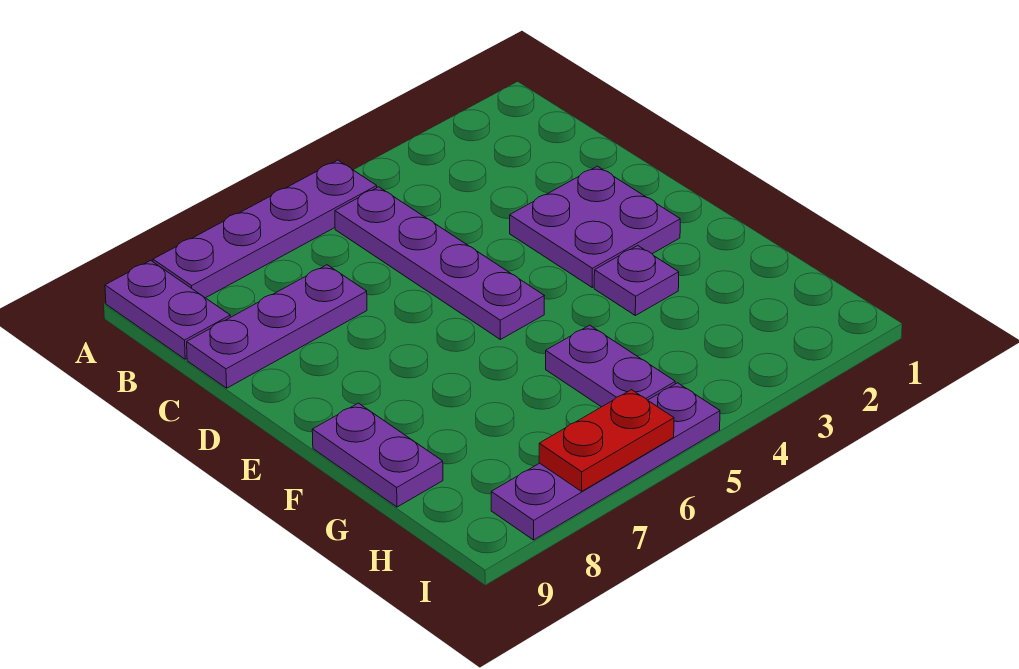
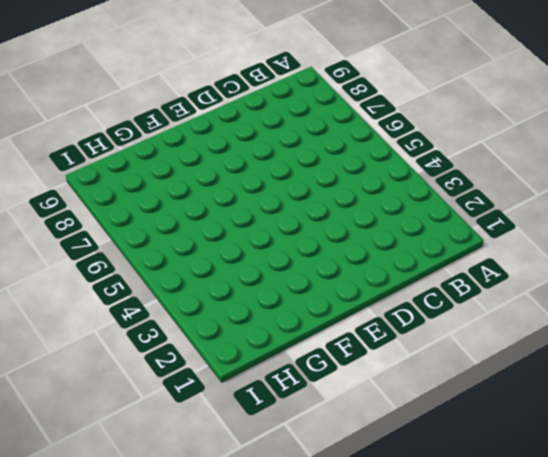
none -> purple plate A5:A8 level 1
none -> purple plate A9:B9 level 1

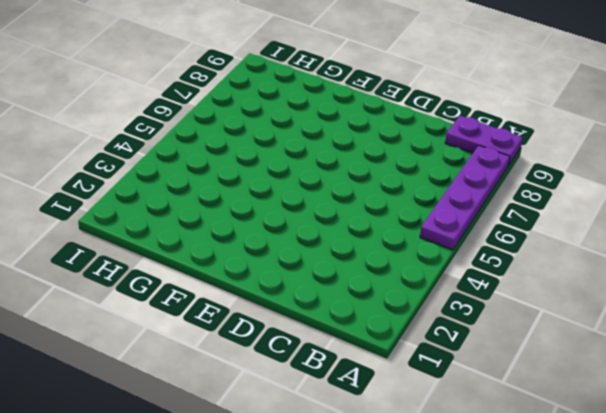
none -> purple plate B5:E5 level 1
none -> purple plate C7:C9 level 1

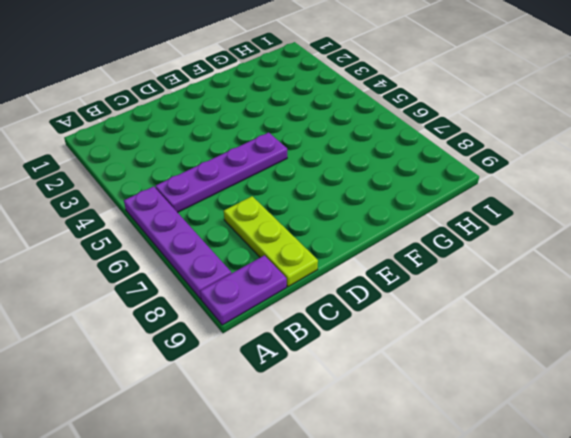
lime plate C7:C9 level 1 -> purple plate C7:C9 level 1
none -> purple plate D2:E3 level 1
none -> purple plate F3 level 1

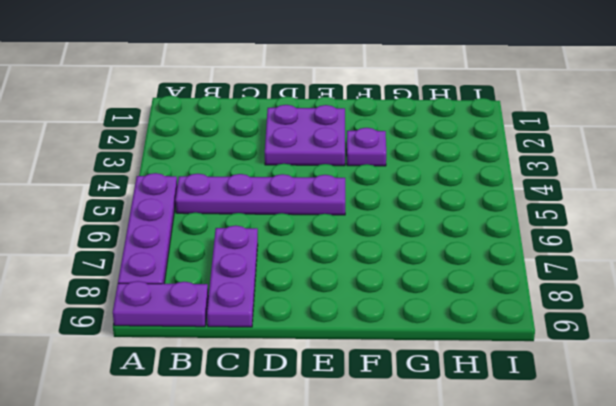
none -> purple plate F9:G9 level 1
none -> purple plate G5:H5 level 1

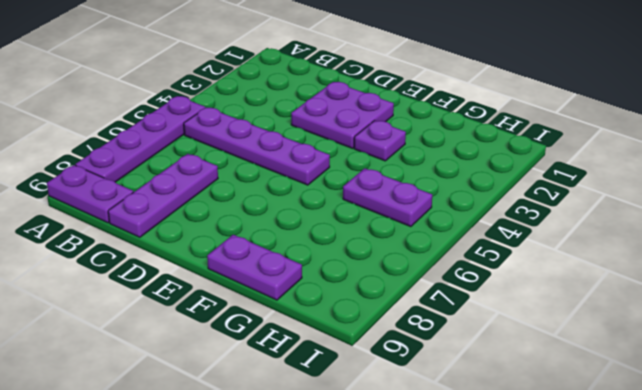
none -> purple plate I5:I8 level 1
none -> red plate I6:I7 level 2

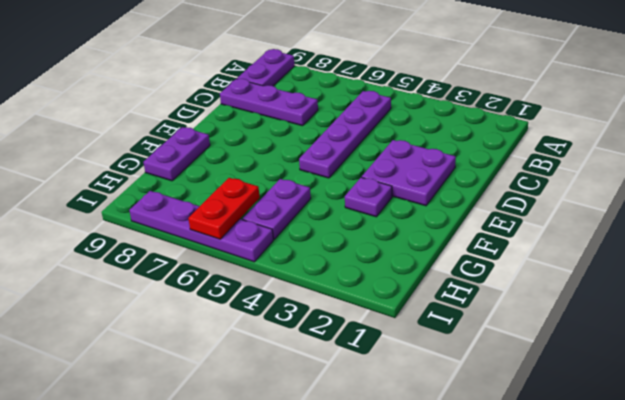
red plate H6:I6 level 2 -> red plate I6:I7 level 2
none -> purple plate A5:A8 level 1

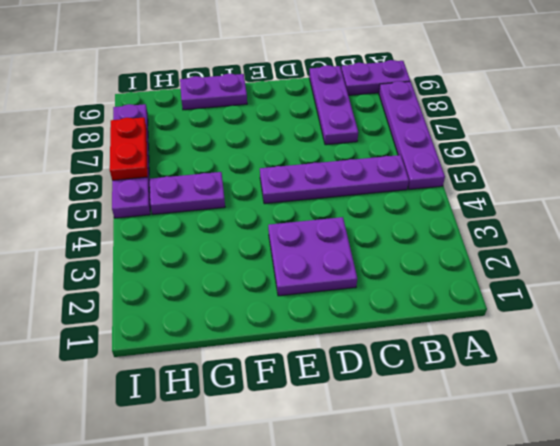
none -> purple plate F3 level 1

